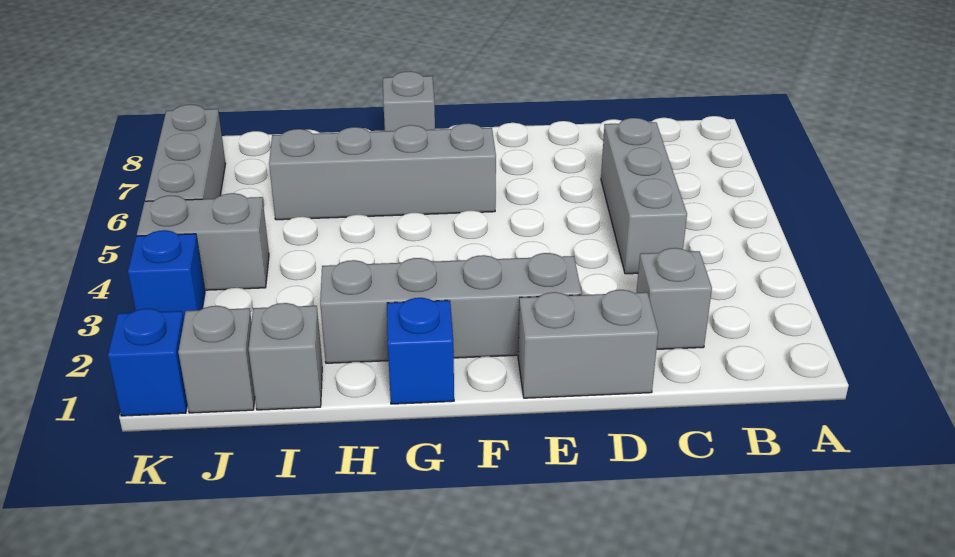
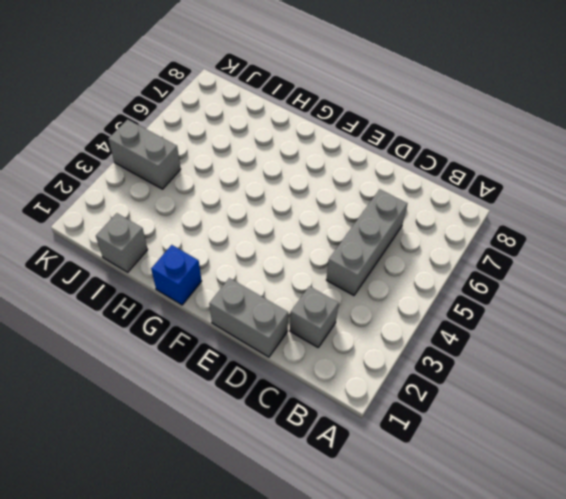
none -> grey brick E2:H2 level 1
none -> grey brick F6:I6 level 1
none -> grey brick G8 level 1

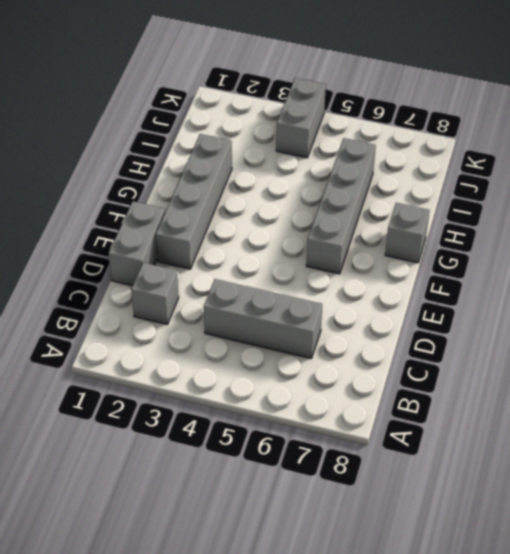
none -> blue brick G1 level 1
none -> grey brick I1 level 1
none -> grey brick J1 level 1

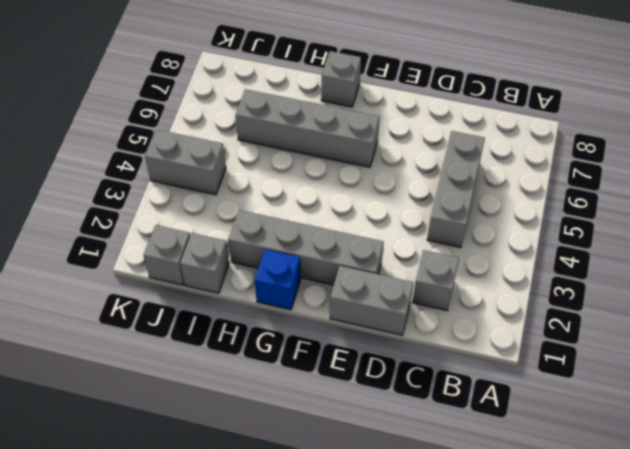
none -> blue brick K1 level 1
none -> blue brick K3 level 1
none -> grey brick K5:K7 level 1

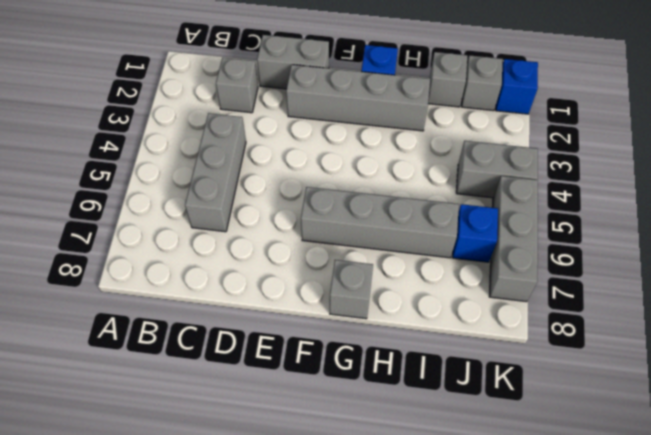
blue brick J6 level 1 -> blue brick K3 level 1

